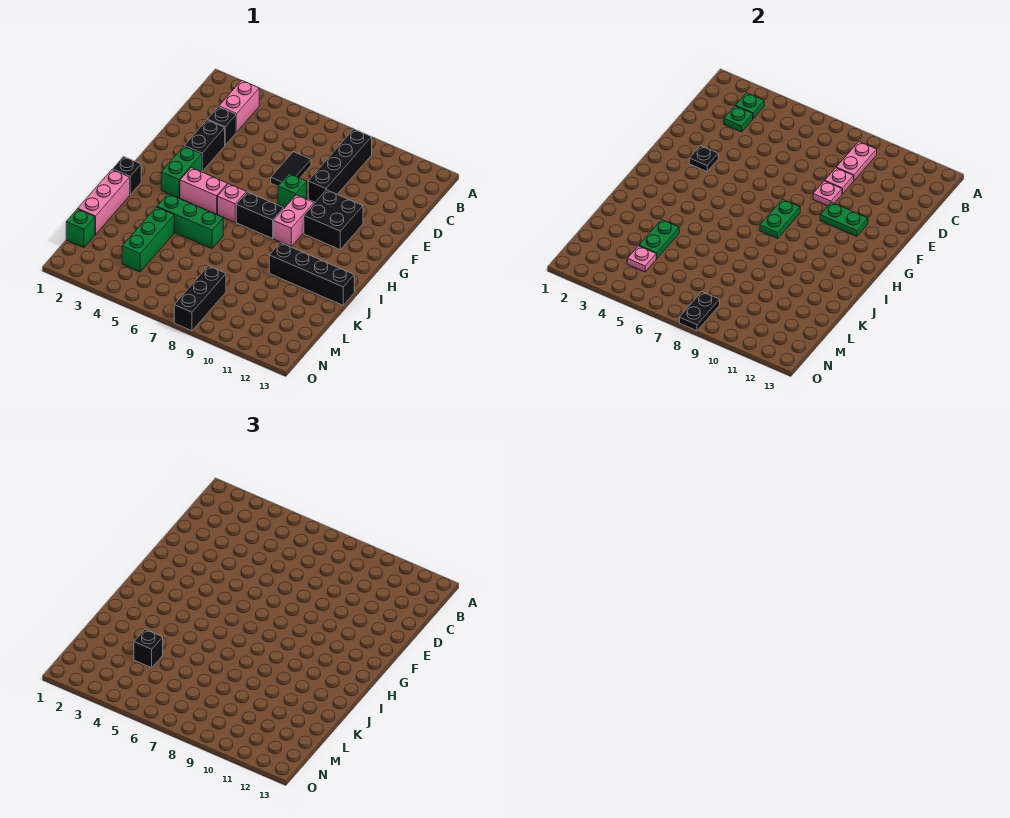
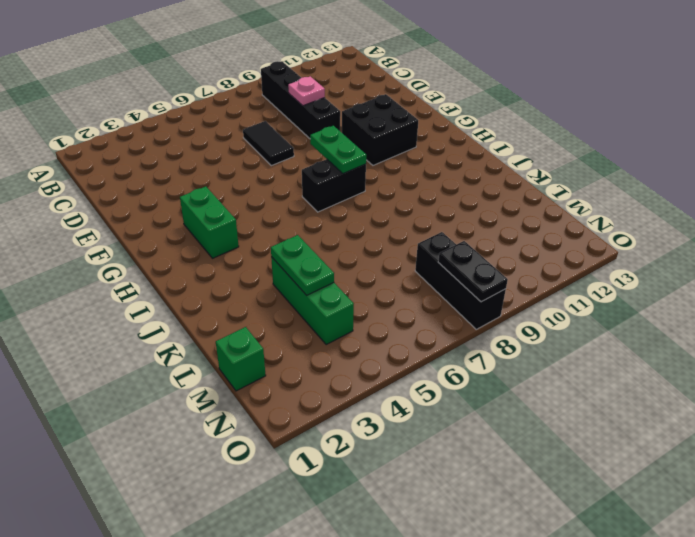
none -> pink brick B3:C3 level 1
none -> black brick D3 level 1
none -> black brick E3:F3 level 1
none -> green brick F8 level 1

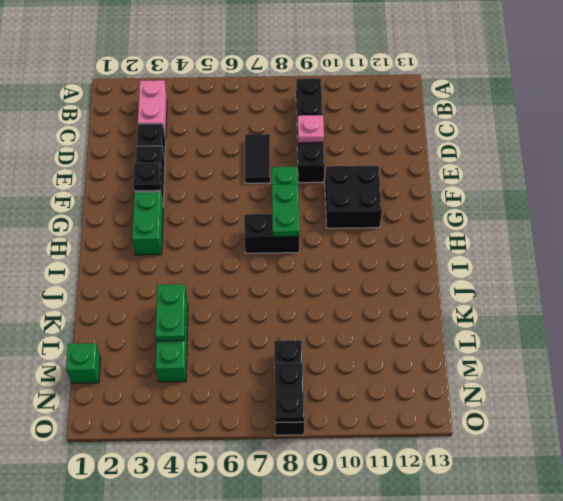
none -> pink brick G9:H9 level 1
none -> pink brick H4:H5 level 1
none -> pink brick H6 level 1
none -> black brick I1 level 1

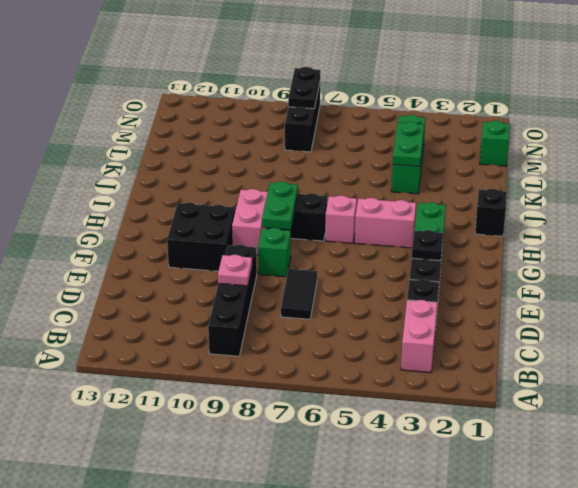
none -> pink brick J1:L1 level 1
none -> green brick J4:J6 level 1
none -> black brick J10:J13 level 1
none -> green plate B3 level 2

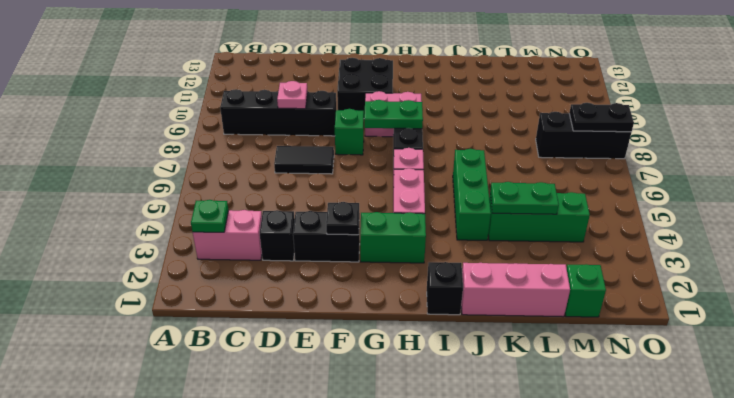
none -> black brick J10:J13 level 1
none -> pink plate B9:C9 level 2
none -> green plate C3 level 2
none -> pink plate E9 level 2

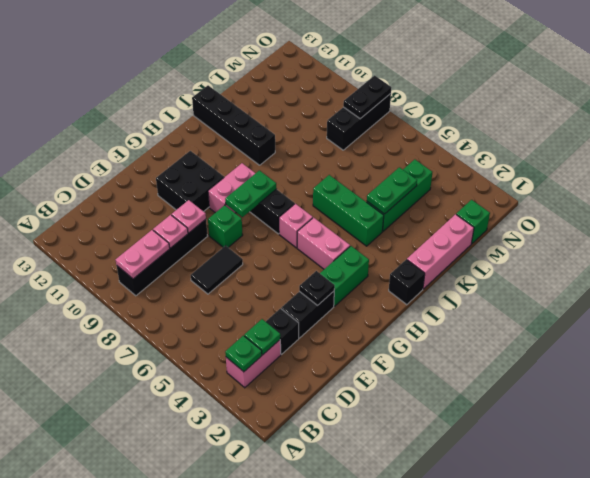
none -> green plate F10:F11 level 2
none -> pink plate M4 level 2
none -> black brick L4 level 3

